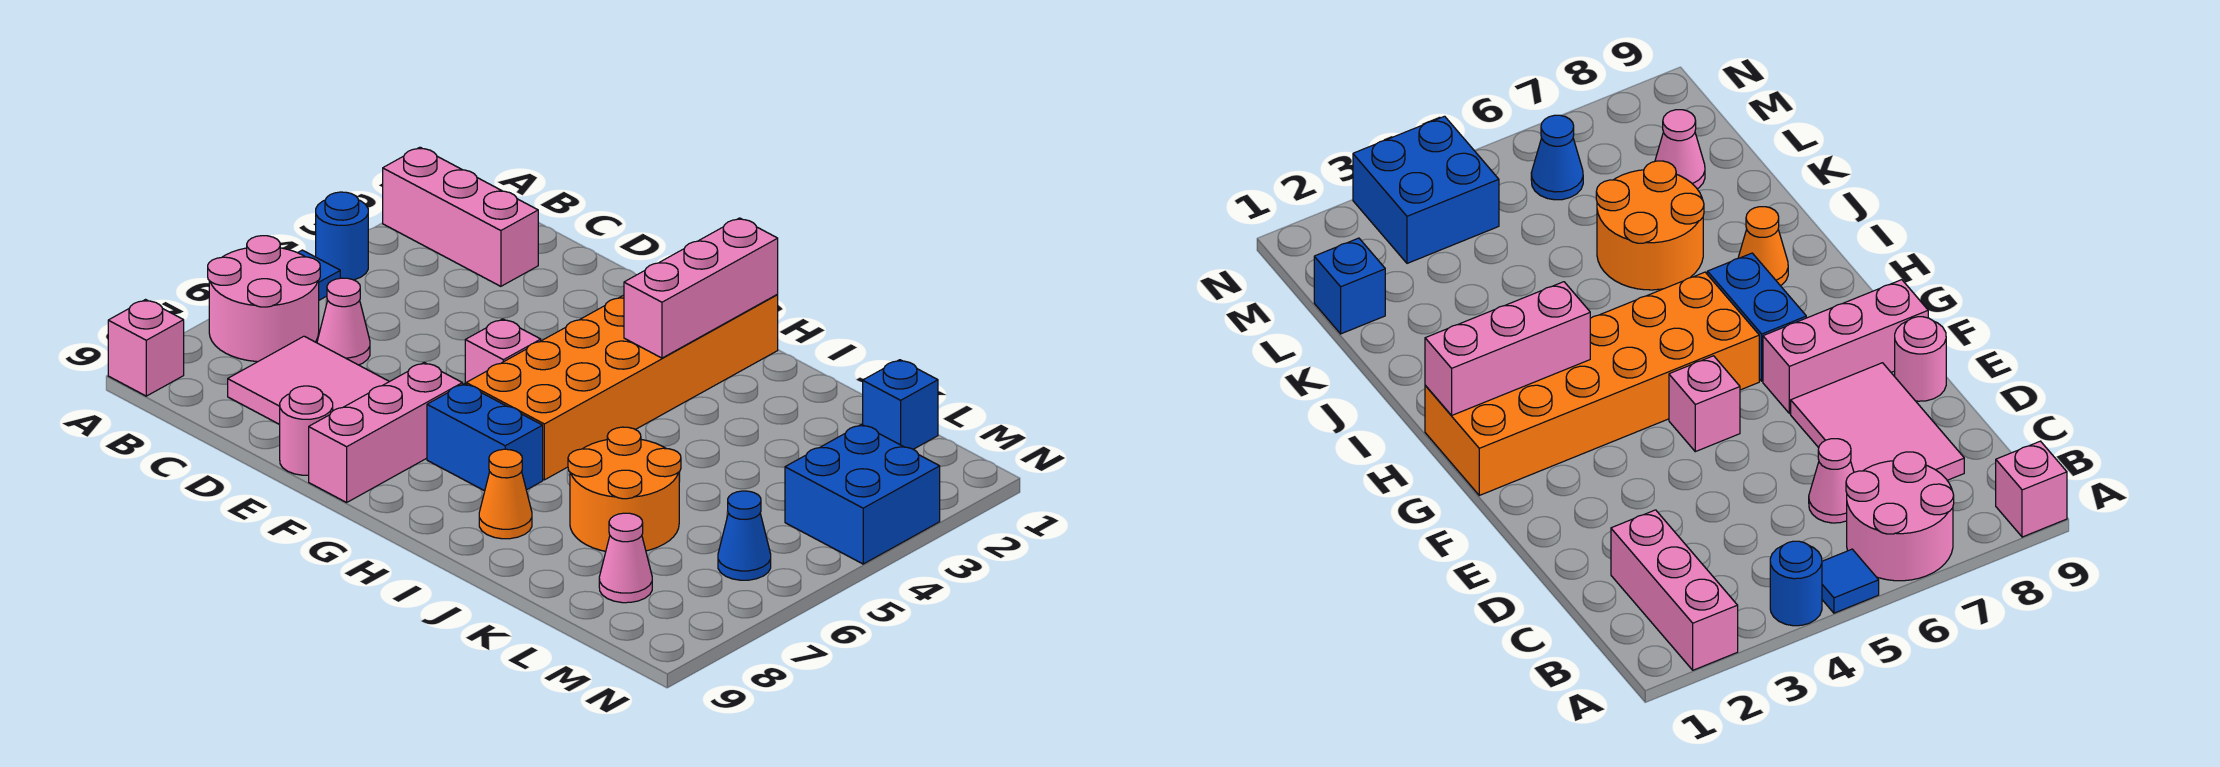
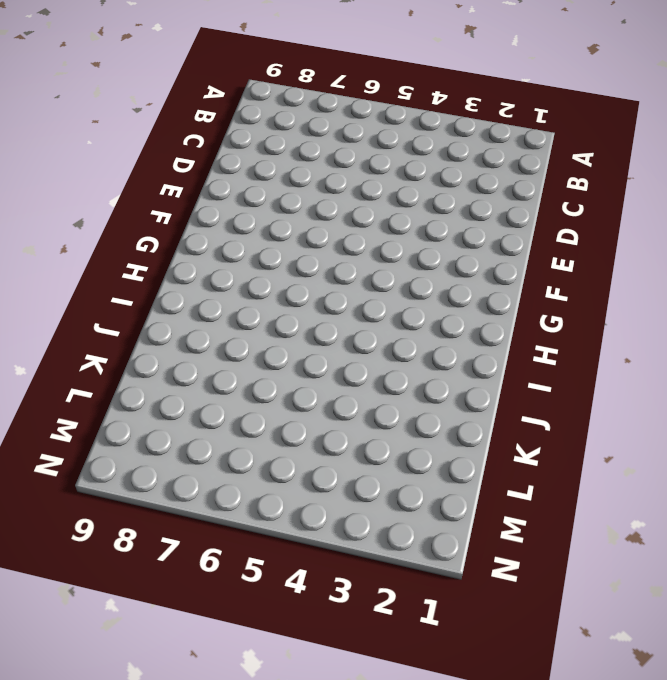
none -> pink brick A2:C2 level 1
none -> blue round brick A4 level 1
none -> blue tile A5 level 1

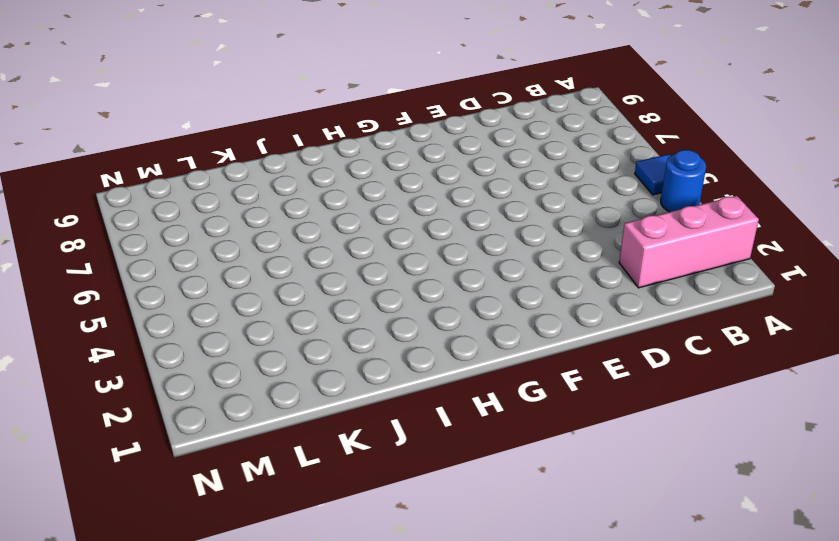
none -> pink round brick A6:B7 level 1
none -> pink brick A9 level 1
none -> pink cone C6 level 1

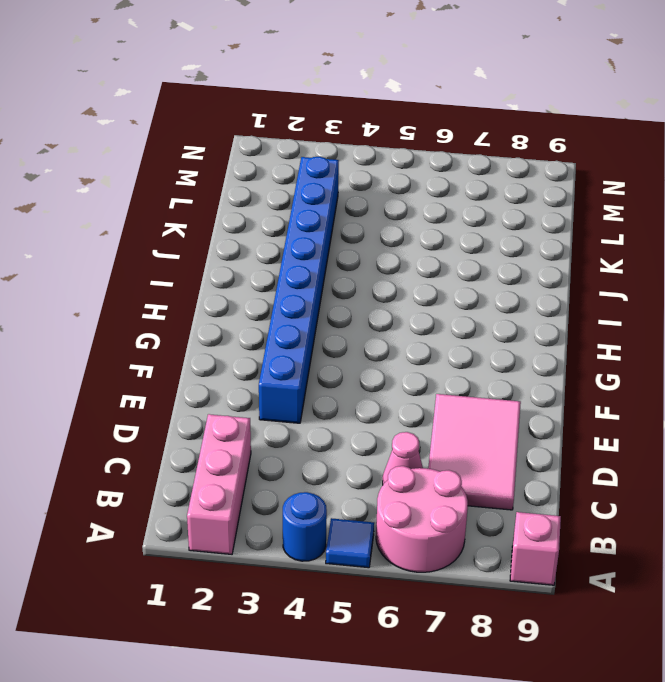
blue brick E3:L3 level 1 -> orange brick G1:H6 level 1
none -> pink round brick E9 level 1
none -> pink brick F5 level 1
none -> pink brick F7:F9 level 1

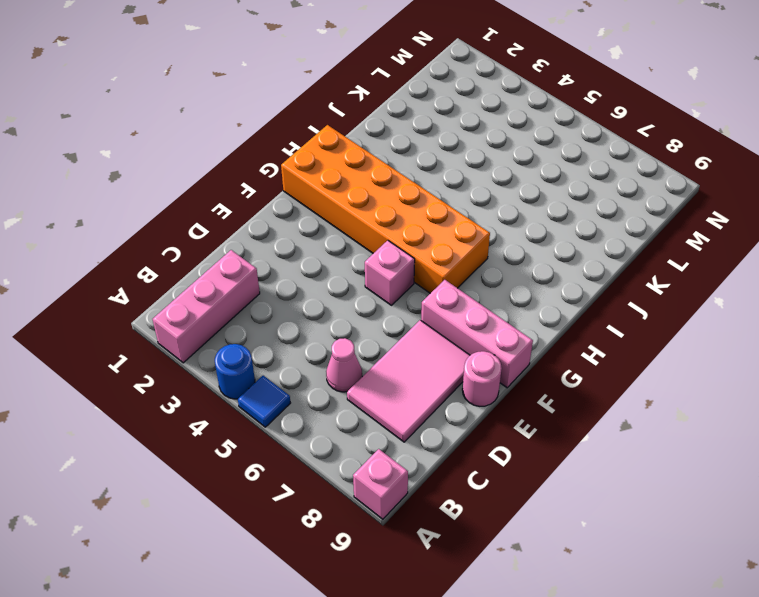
none -> pink round brick A6:B7 level 1
none -> blue brick G7:H7 level 1
none -> orange cone I8 level 1

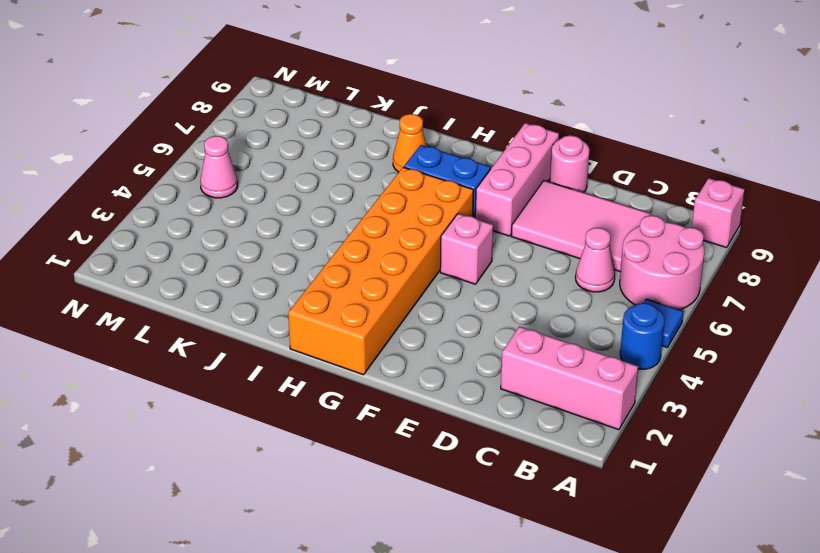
pink cone M5 level 1 -> pink cone L8 level 1
none -> orange round brick J6:K7 level 1
none -> blue brick L1 level 1
none -> blue brick M3:N4 level 1

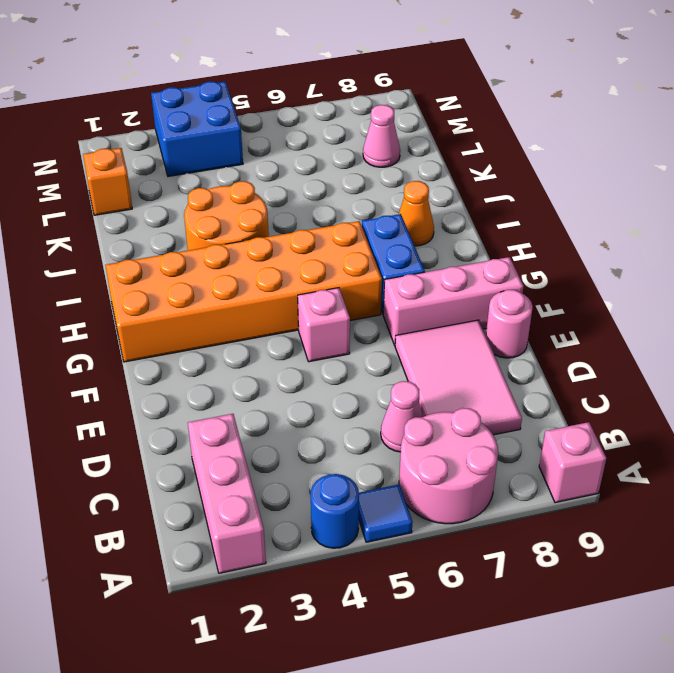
orange round brick I3:J4 level 1 -> orange round brick J6:K7 level 1
orange brick L1 level 1 -> blue brick L1 level 1
none -> blue cone M6 level 1
none -> pink brick H1:H3 level 2

